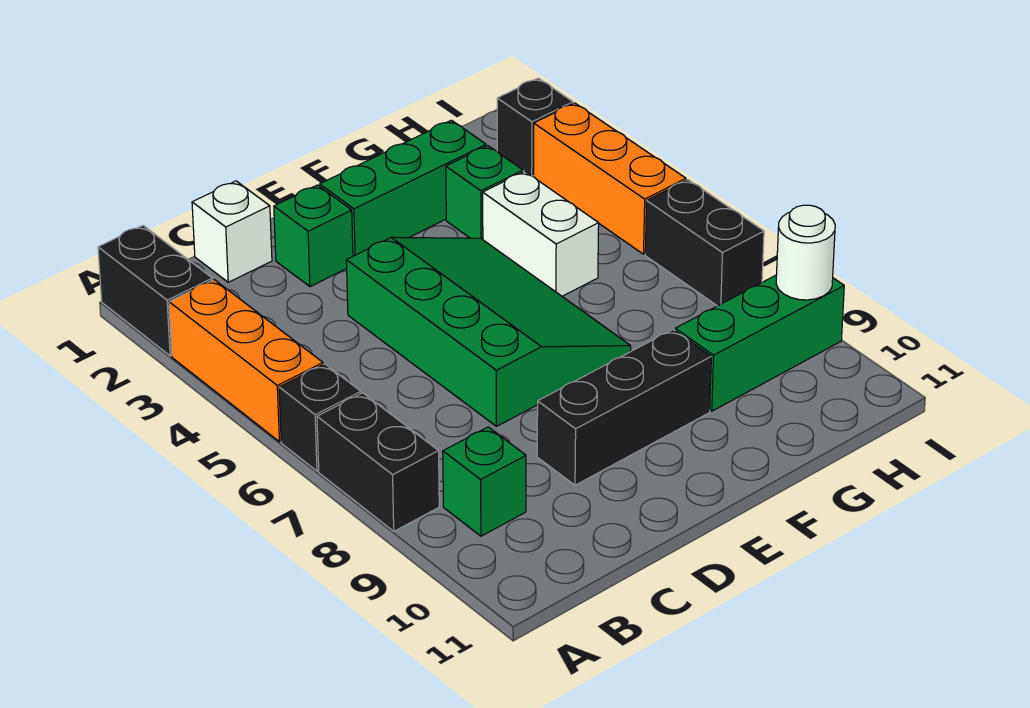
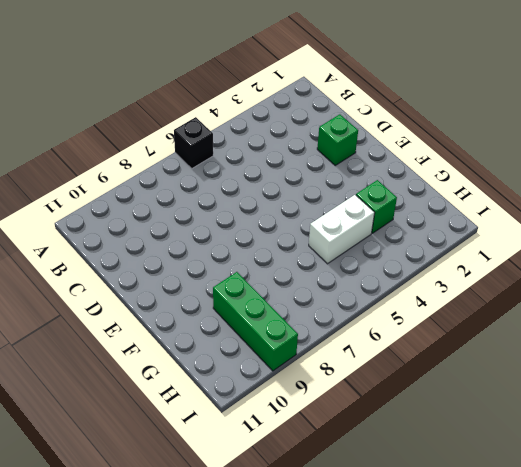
none -> black brick A1:A2 level 1
none -> orange brick A3:A5 level 1
none -> black brick A7:A8 level 1

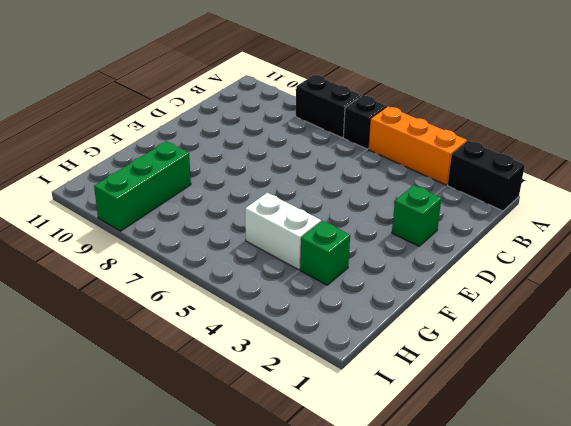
none -> green brick B9 level 1
none -> white brick C1 level 1
none -> green slope D4:F7 level 1 top D

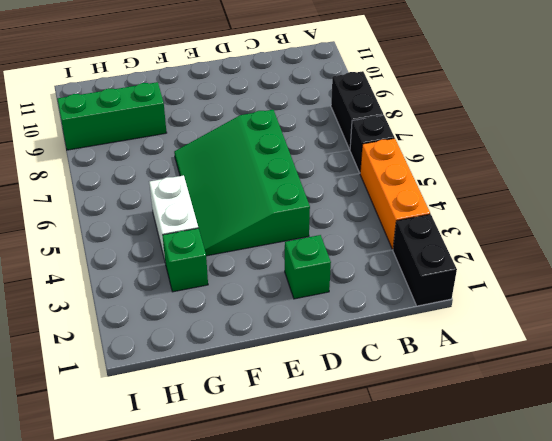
none -> green brick B9 level 1
none -> white brick C1 level 1
none -> black brick D9:F9 level 1

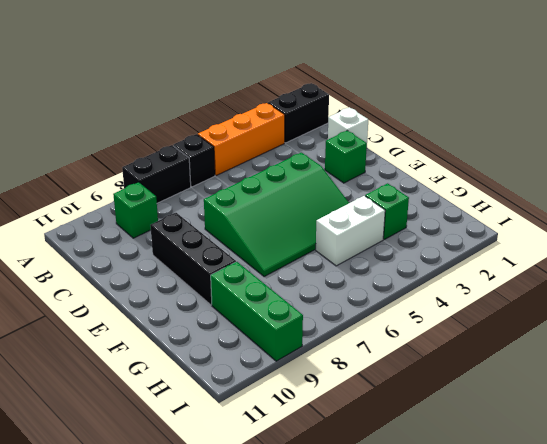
none -> green brick E2:G2 level 1
none -> black brick I2 level 1
none -> orange brick I3:I5 level 1

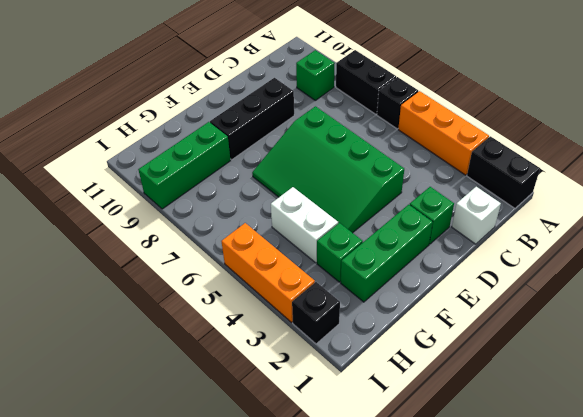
none -> black brick I6:I7 level 1
none -> white round brick I9 level 2

